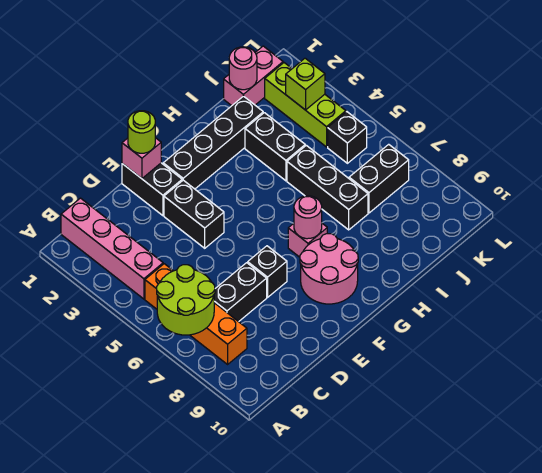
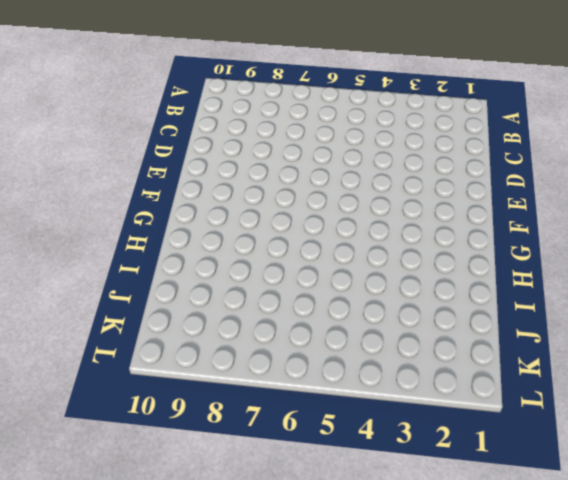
none -> pink brick B1:B4 level 1
none -> orange brick B5:B8 level 1
none -> black brick C7:D7 level 1

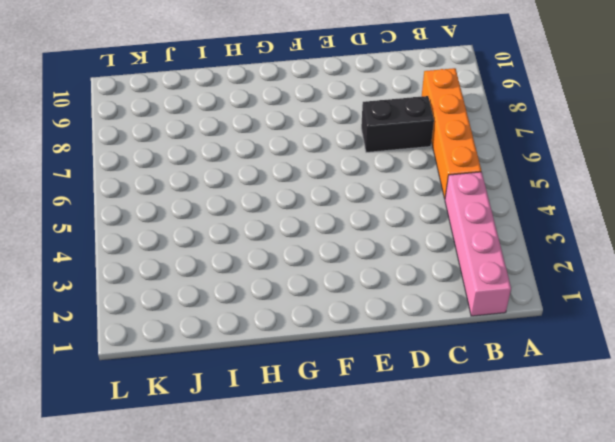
none -> black brick E1:E2 level 1
none -> black brick E3:E4 level 1
none -> black brick E7 level 1

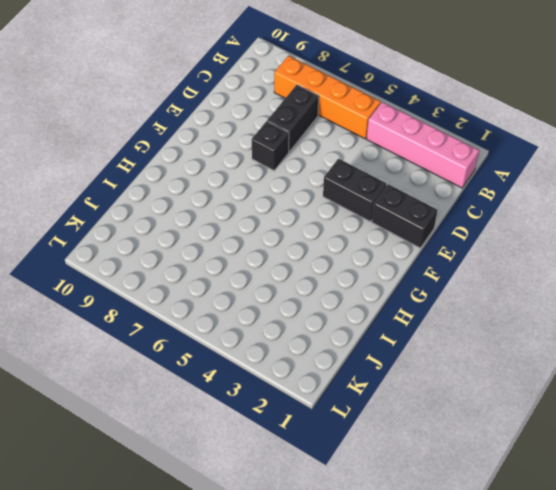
none -> black brick F2:I2 level 1
none -> pink round brick F8:G9 level 1
none -> pink brick G7 level 1

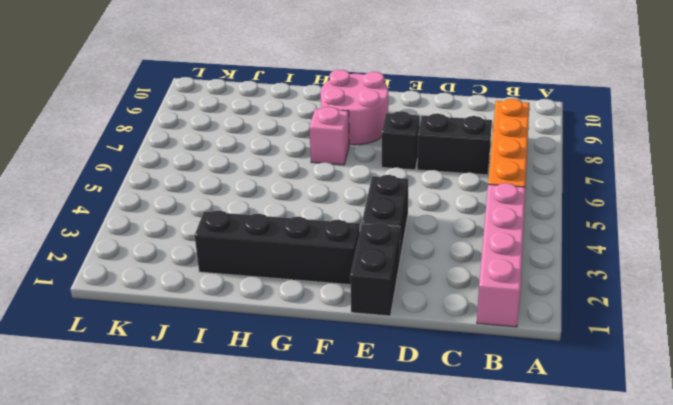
none -> black brick I3:I4 level 1
none -> black brick I5:I7 level 1
none -> pink brick J1:K1 level 1

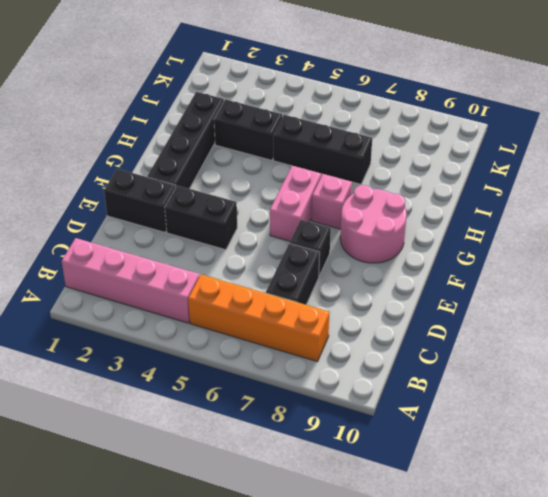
pink brick F6:G6 level 1 -> pink brick J1:K1 level 1
none -> black brick J7:K7 level 1
none -> lime brick K2:K4 level 1
none -> black brick K5 level 1

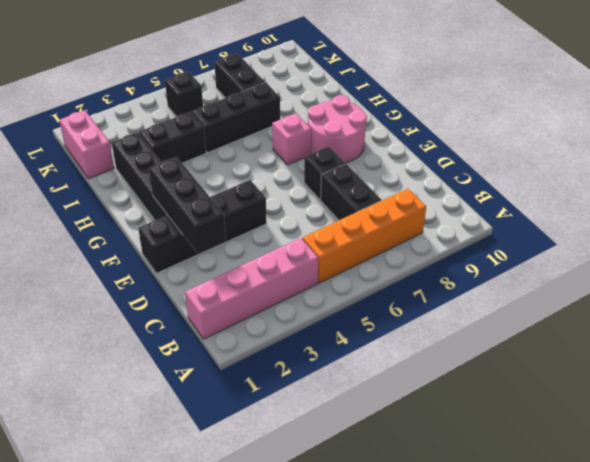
black brick D2:F2 level 2 -> none
none -> lime brick K2:K4 level 1
none -> lime round brick A6:B7 level 2
none -> pink brick E1 level 2

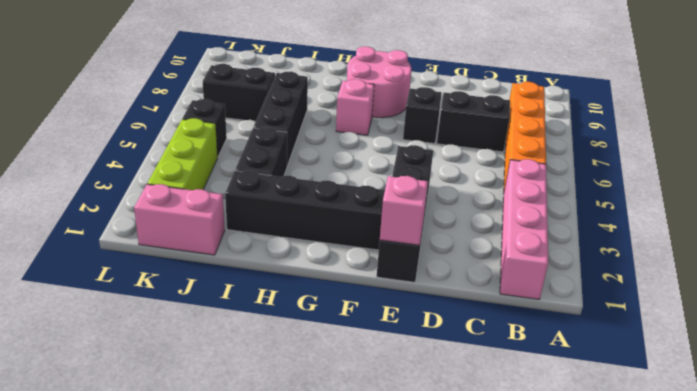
none -> lime round brick A6:B7 level 2
none -> pink round brick G7 level 2
none -> pink round brick J1 level 2

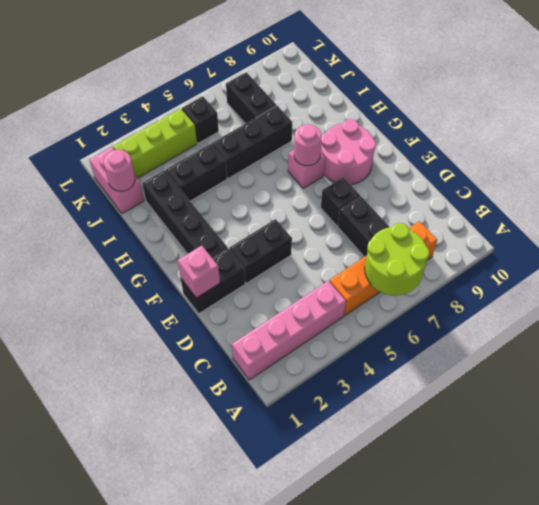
none -> lime brick K3 level 2
none -> lime round brick E1 level 3

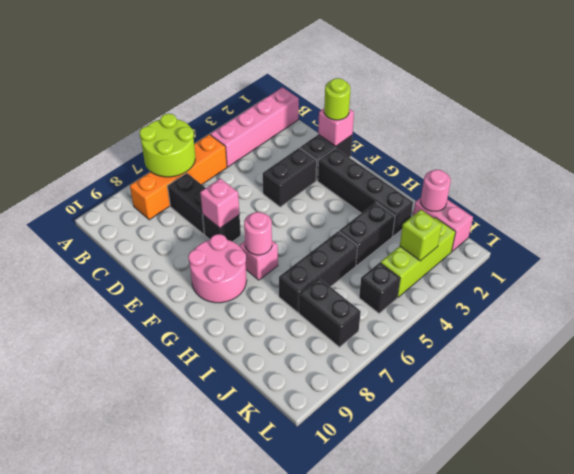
pink brick E7 level 2 -> none

